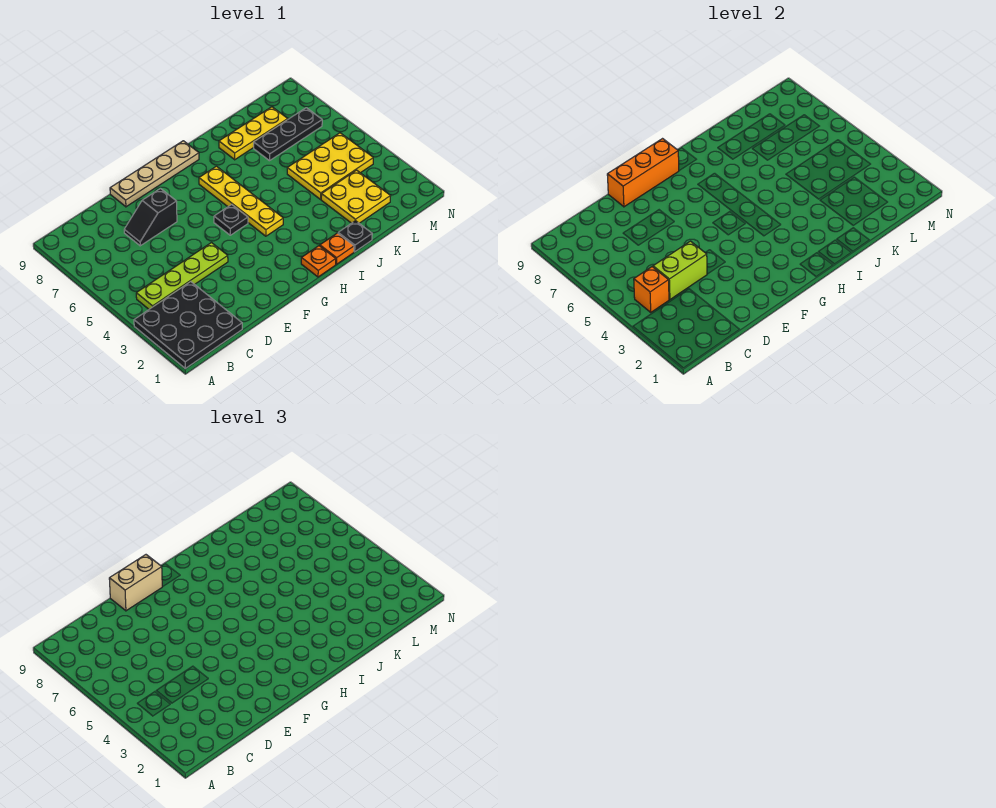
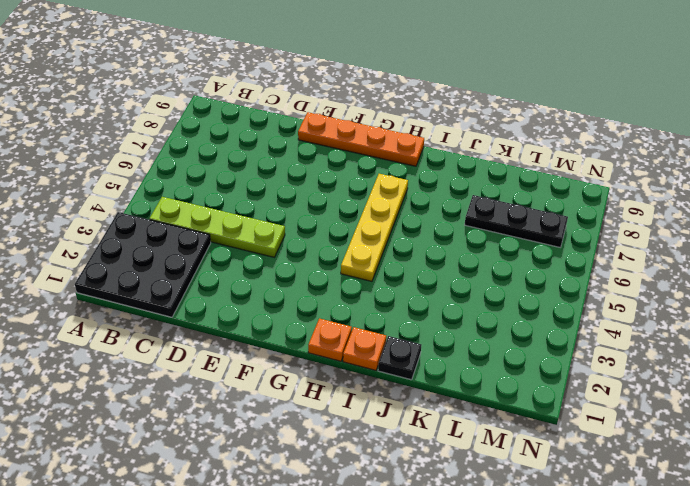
orange plate E9:H9 level 1 -> tan plate E9:H9 level 1
none -> black slope D7:E7 level 1 top E
none -> black plate G5 level 1
none -> yellow plate J8:L8 level 1

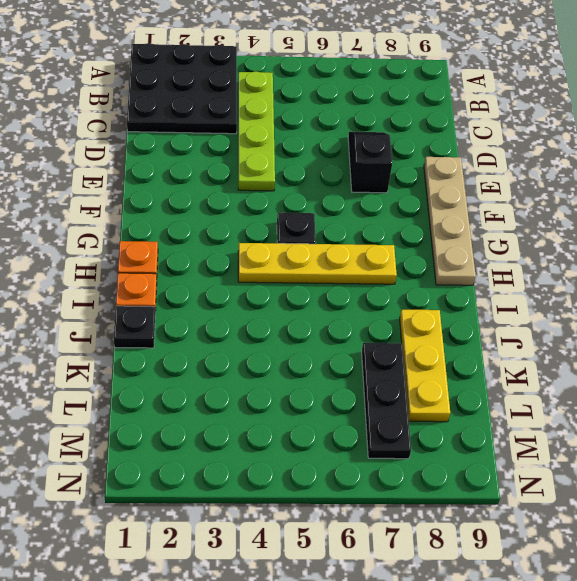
none -> yellow plate K2:L3 level 1
none -> yellow plate K4:M5 level 1
none -> orange brick B4 level 2

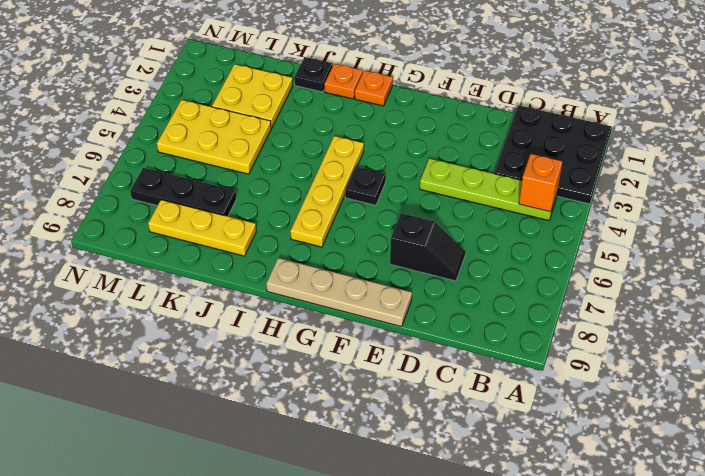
none -> lime brick C4:D4 level 2
none -> orange brick E9:G9 level 2
none -> tan brick E9:F9 level 3

